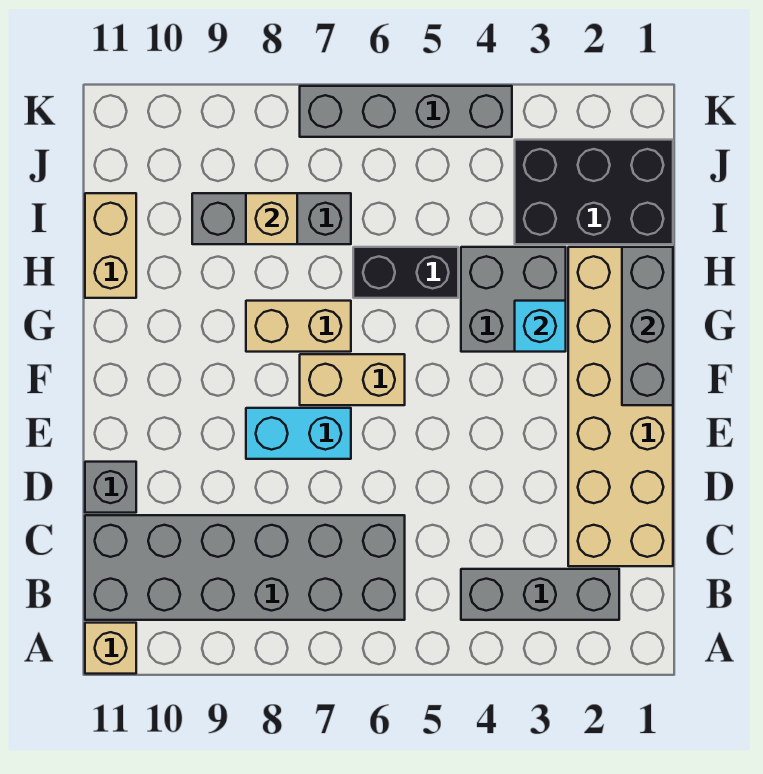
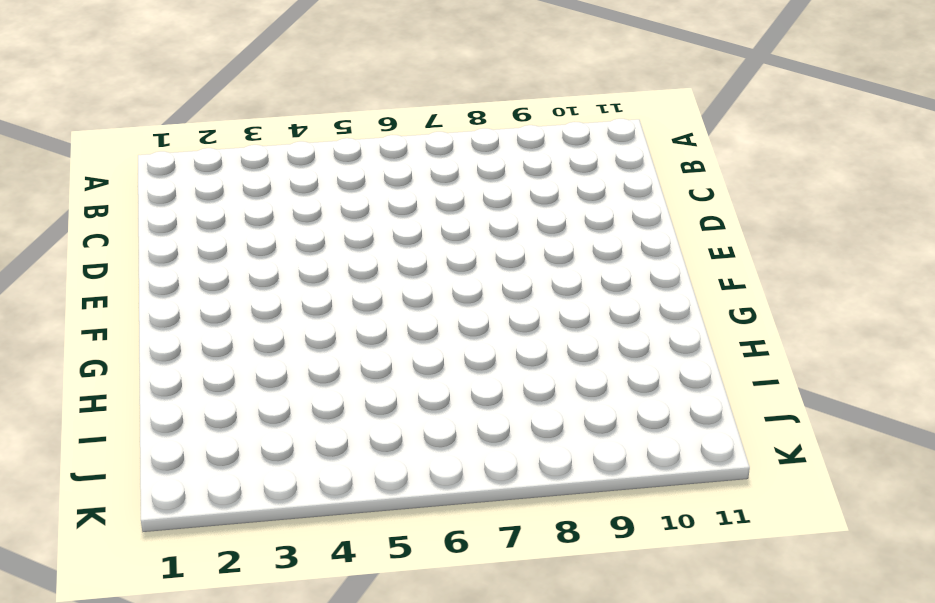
none -> tan brick A11 level 1
none -> grey brick B2:B4 level 1
none -> grey brick B6:C11 level 1

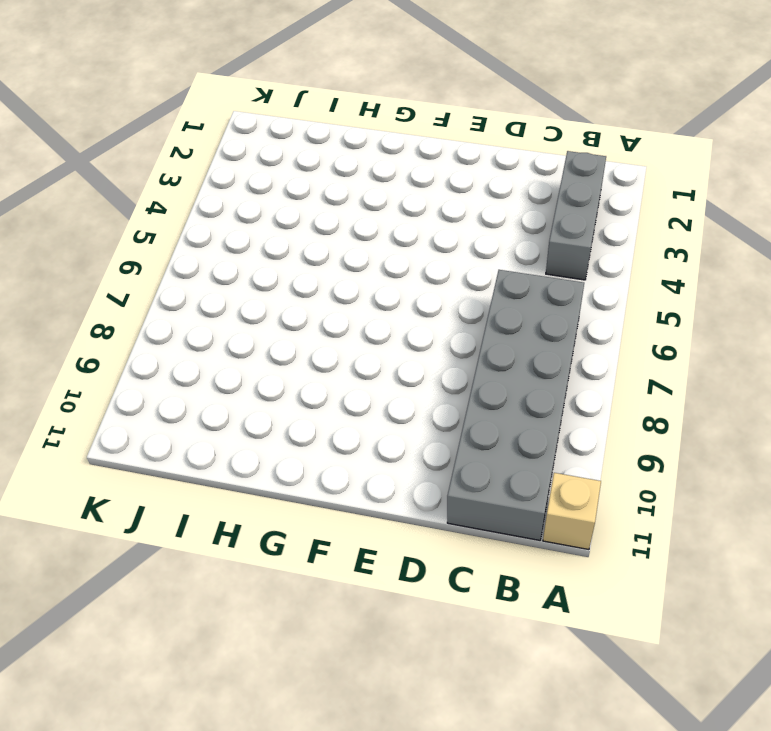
none -> tan brick C1:H2 level 1
none -> grey brick D11 level 1
none -> cyan brick E7:E8 level 1

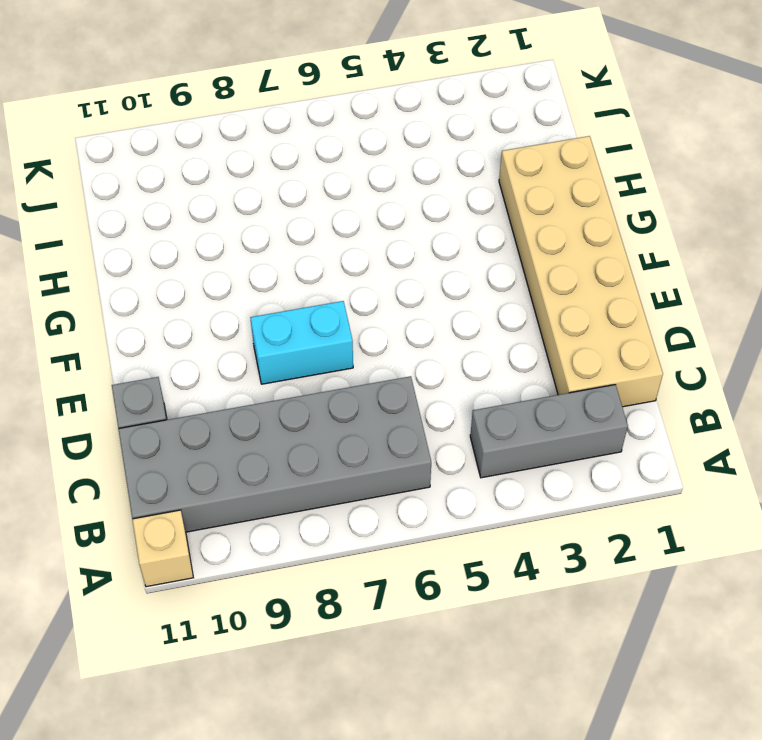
none -> tan brick F6:F7 level 1
none -> grey brick G3:H4 level 1
none -> tan brick G7:G8 level 1

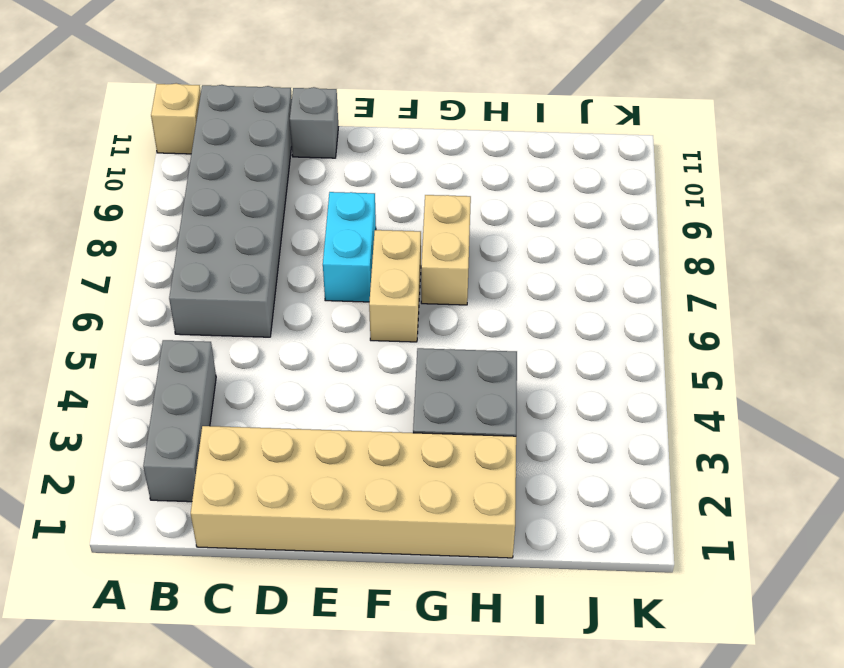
none -> black brick H5:H6 level 1
none -> tan brick H11:I11 level 1
none -> black brick I1:J3 level 1

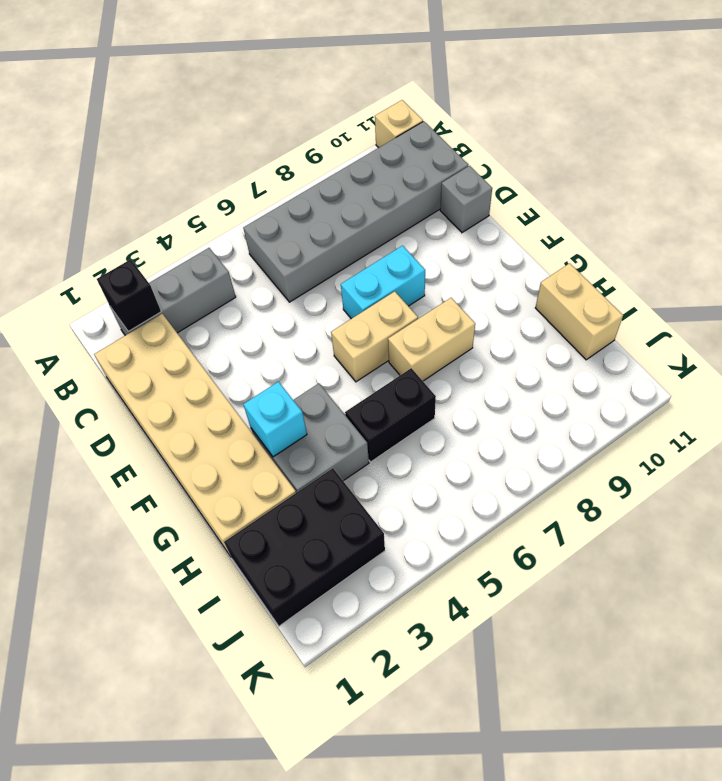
black brick B2 level 2 -> none
none -> grey brick I7:I9 level 1
none -> grey brick K4:K7 level 1
none -> grey brick F1:H1 level 2

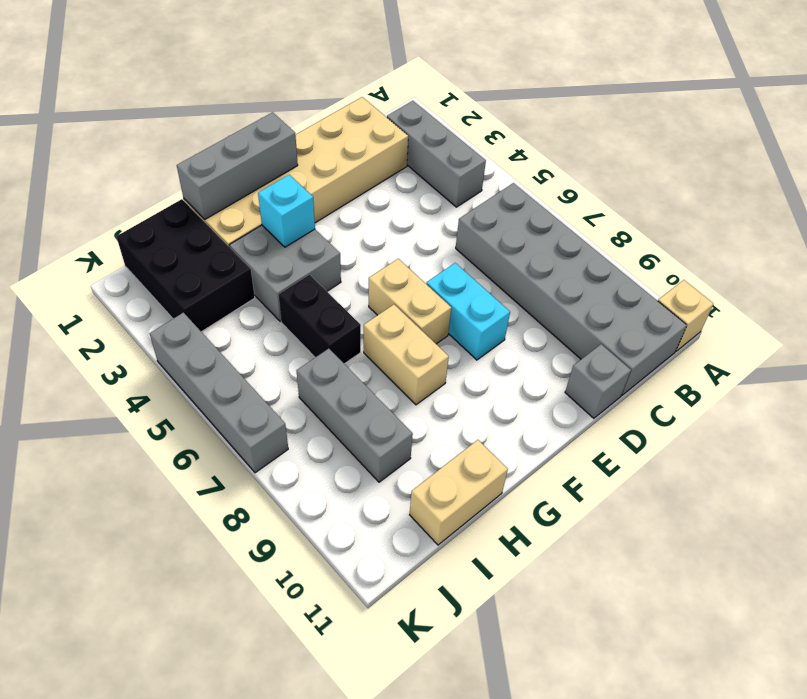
none -> tan brick I8 level 2

